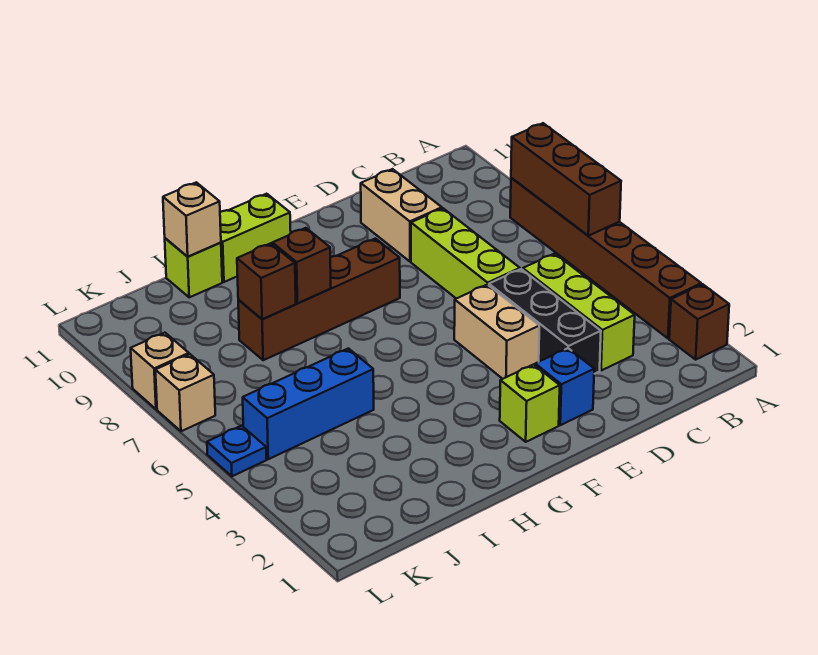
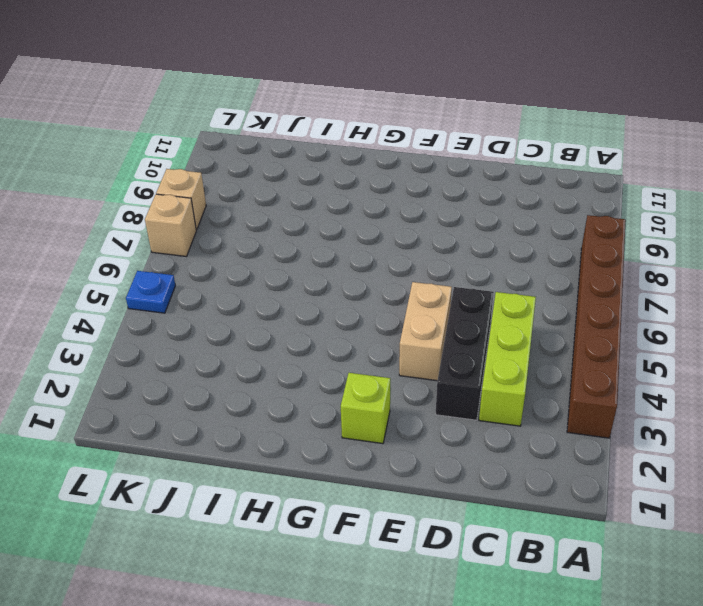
none -> brown brick A2 level 1
none -> lime brick D6:D8 level 1
none -> tan brick D9:D10 level 1

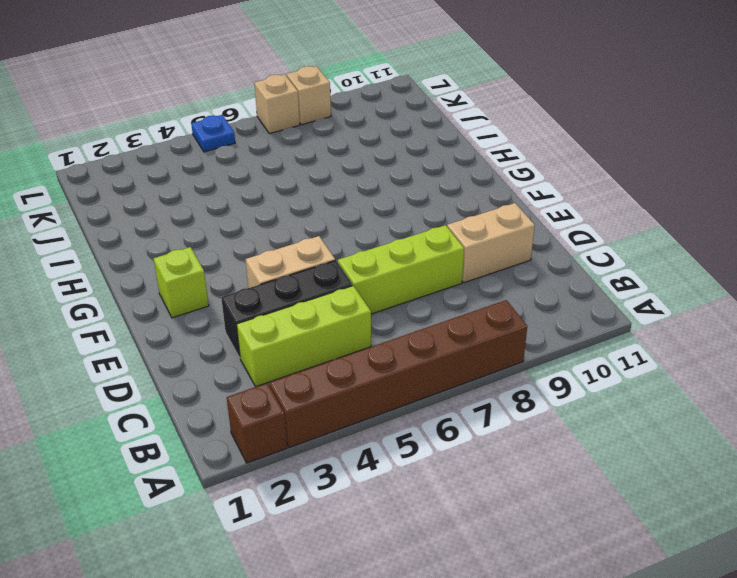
none -> blue brick E2 level 1
none -> brown brick F8:I8 level 1
none -> lime brick G11:H11 level 1

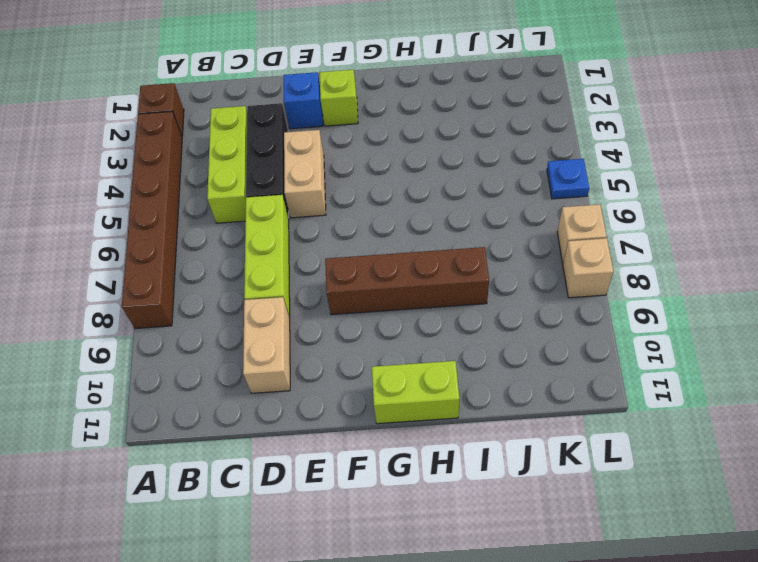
none -> blue brick I5:K5 level 1
none -> lime brick I11 level 1
none -> brown brick A6:A8 level 2

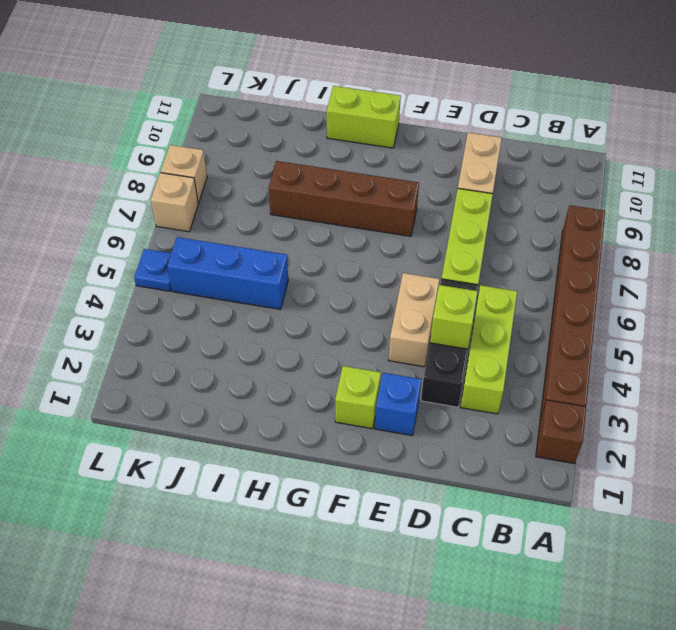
lime brick D4 level 2 -> lime brick I11 level 1
none -> brown brick A6:A8 level 2
none -> brown brick H8 level 2
none -> brown brick I8 level 2

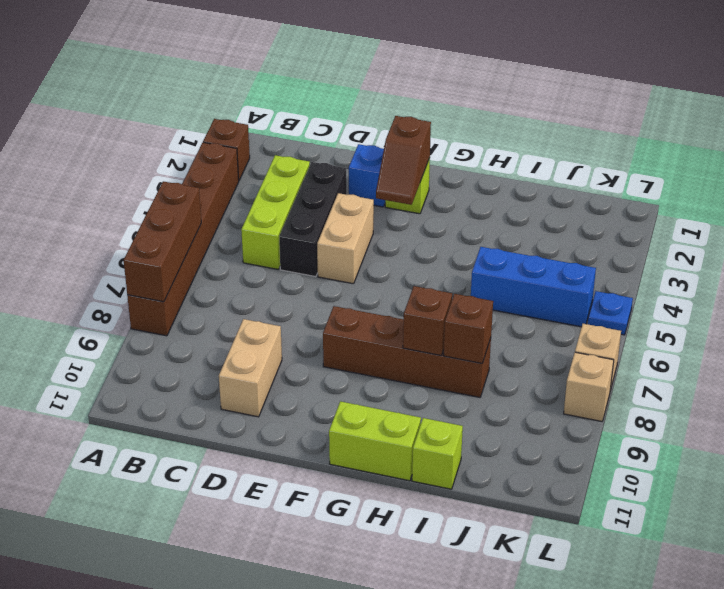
brown slope F2:F3 level 2 top 2 -> none
none -> lime brick D6:D8 level 1
none -> tan brick I11 level 2

